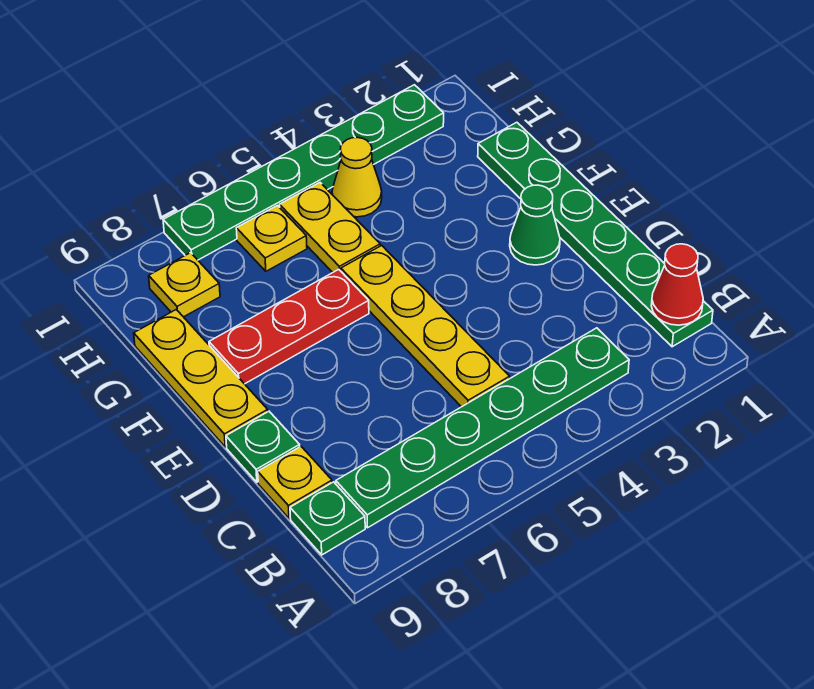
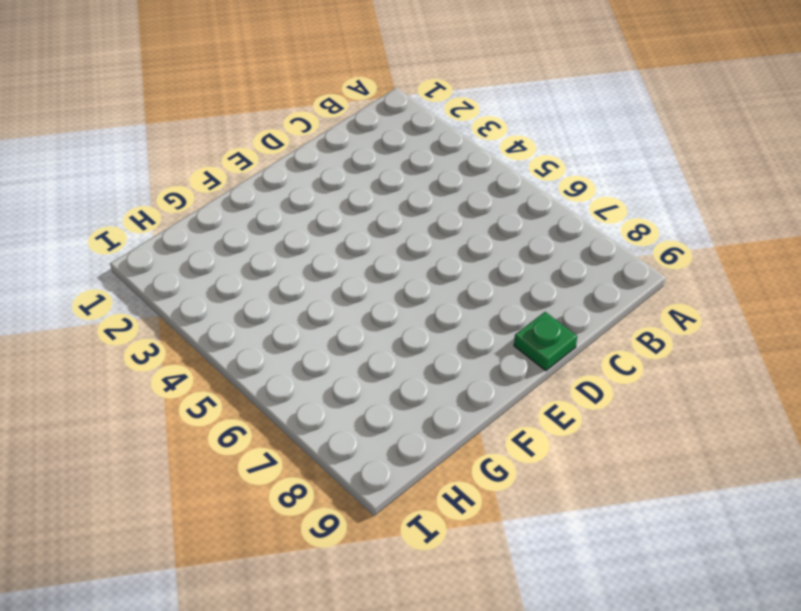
none -> green plate B1:G1 level 1
none -> green plate B3:B8 level 1
none -> green plate B9 level 1

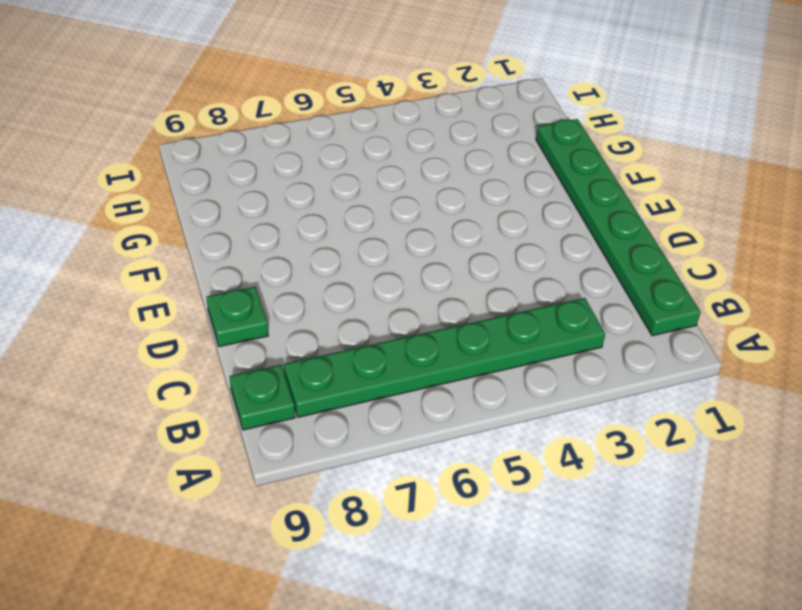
none -> yellow plate C5:F5 level 1
none -> yellow plate C9 level 1
none -> green cone E2 level 1

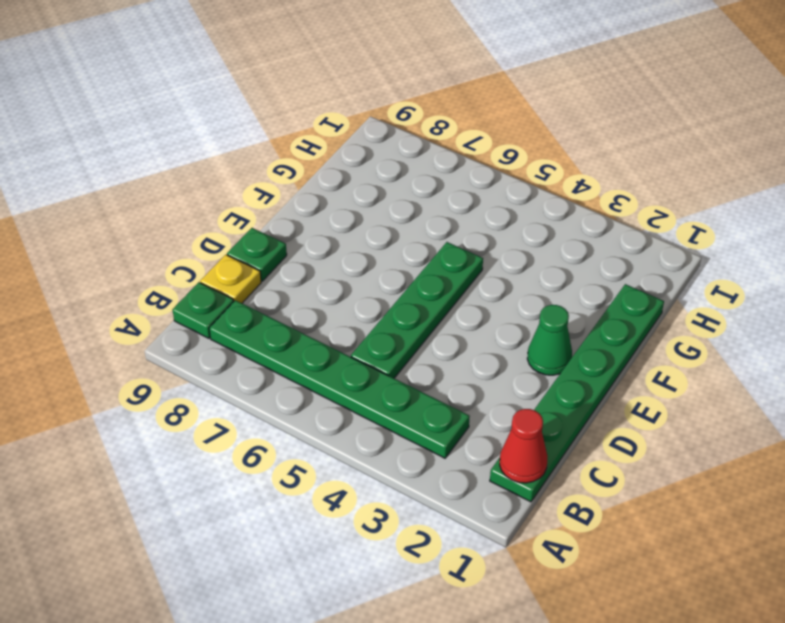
green plate C5:F5 level 1 -> yellow plate C5:F5 level 1
none -> yellow plate E9:G9 level 1
none -> red plate F6:F8 level 1
none -> yellow plate G5:H5 level 1

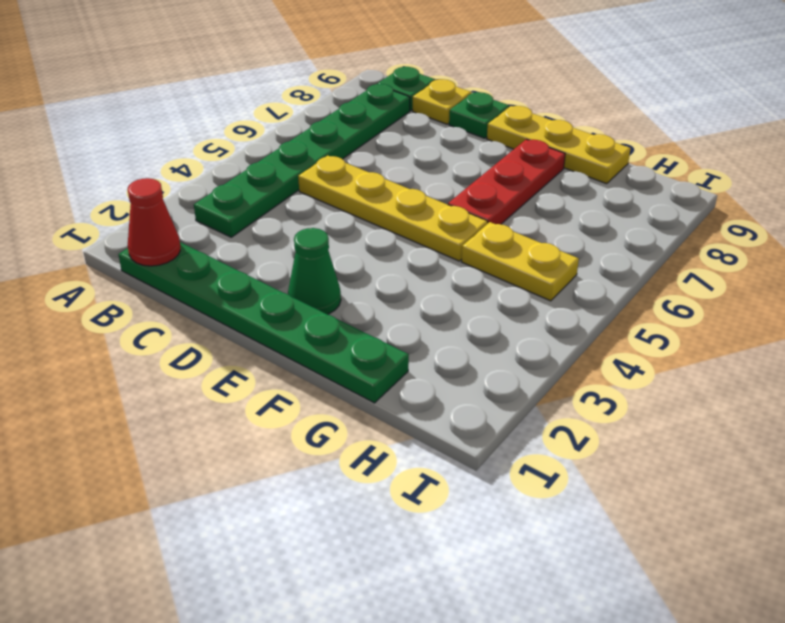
none -> yellow cone H4 level 1
none -> yellow plate H6 level 1
none -> yellow plate H8 level 1

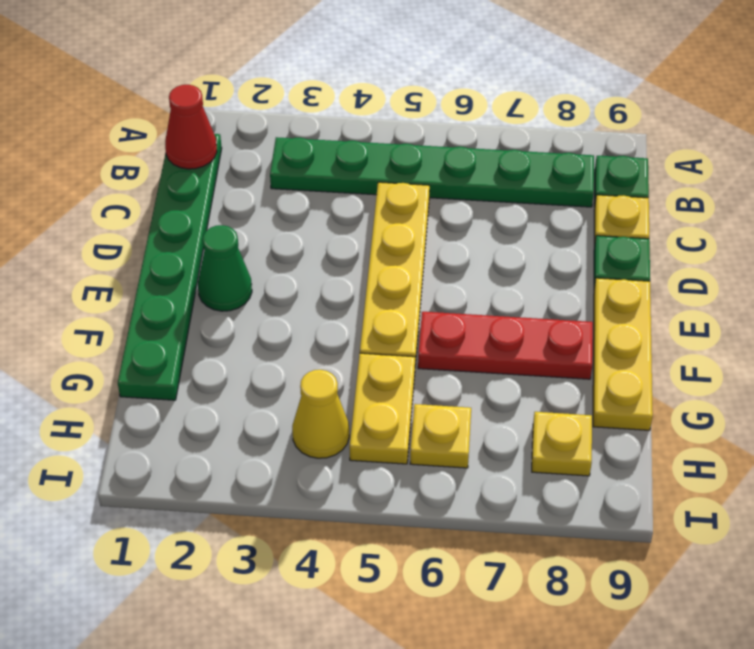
none -> green plate I2:I7 level 1

